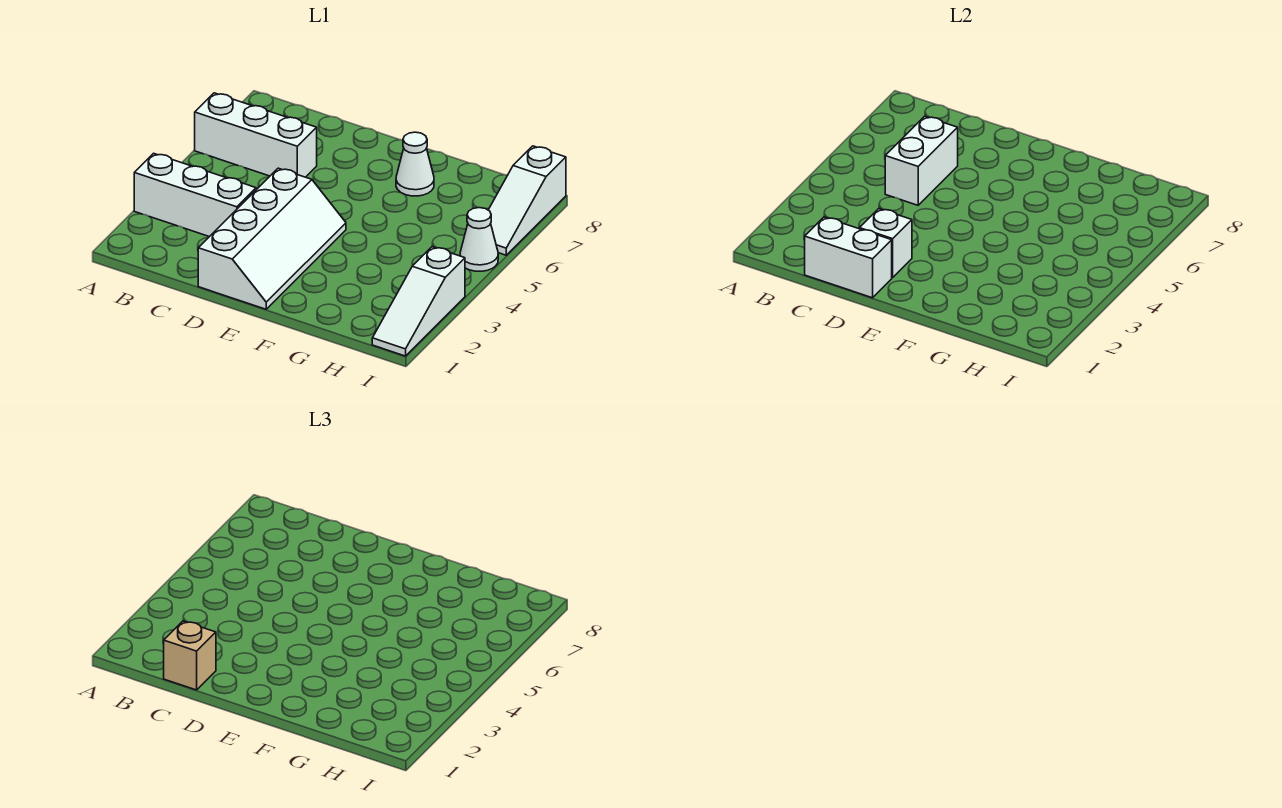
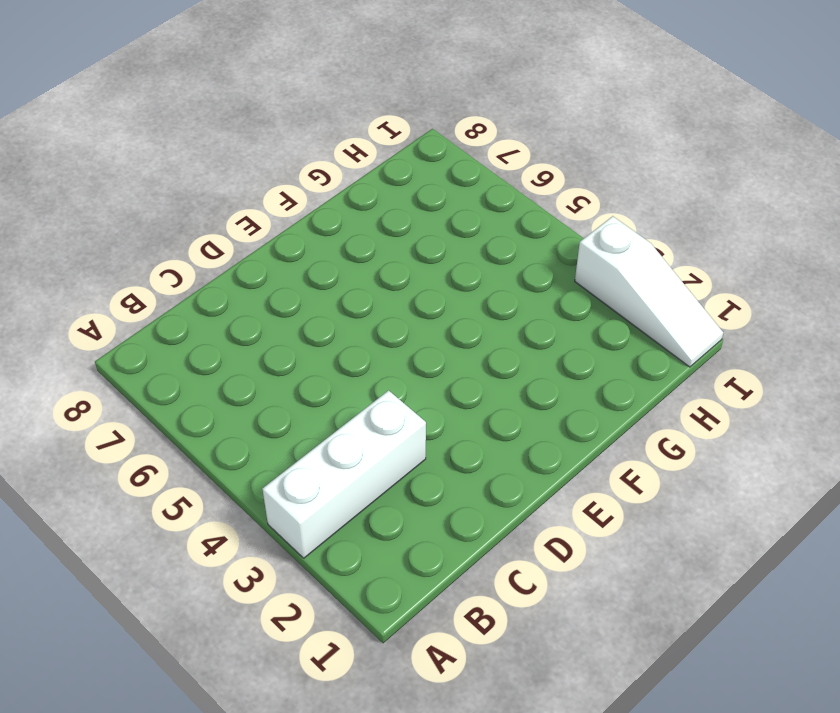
none -> white brick A6:C6 level 1
none -> white slope D1:E4 level 1 top D

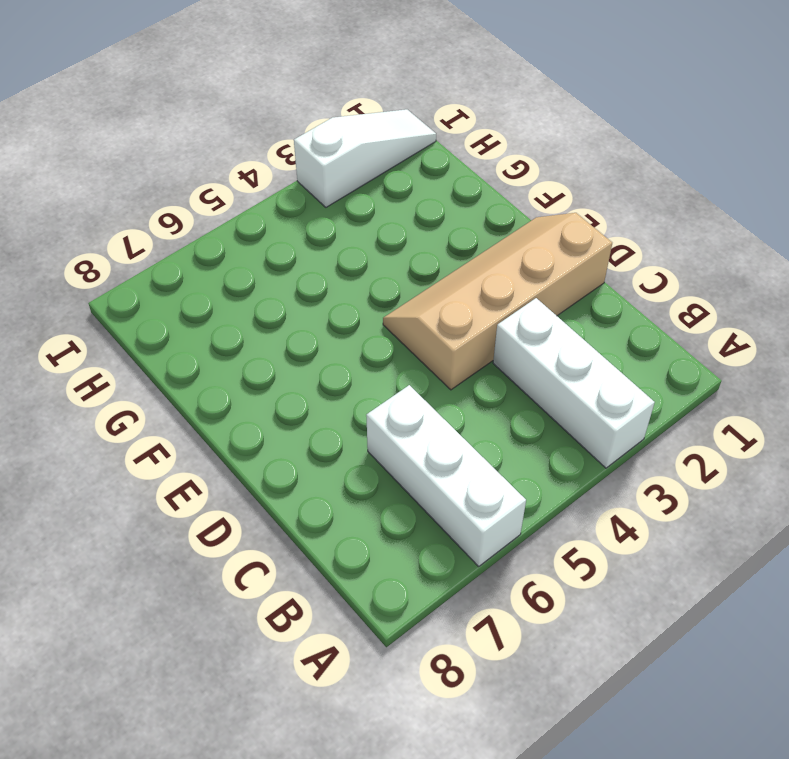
tan slope D1:E4 level 1 top D -> white slope D1:E4 level 1 top D
none -> white cone F7 level 1
none -> white cone I5 level 1

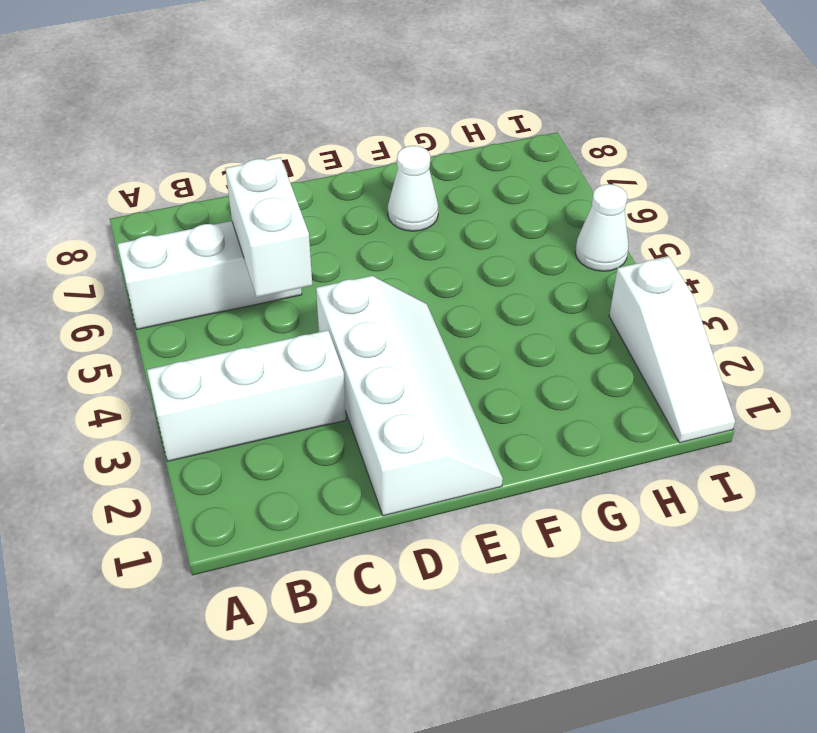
none -> white slope I6:I8 level 1 top 8
none -> white brick C1:D1 level 2

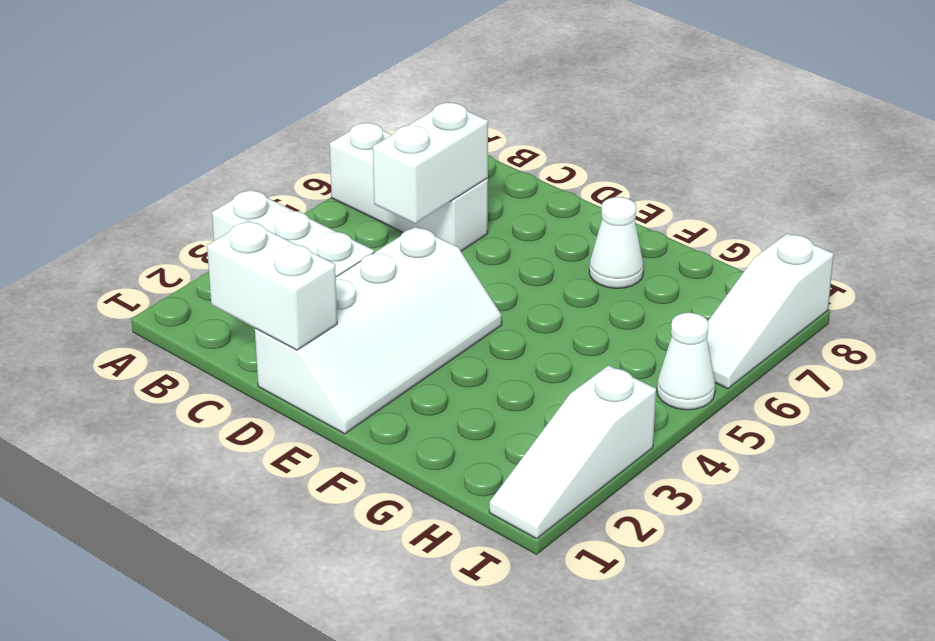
none -> white brick D2 level 2
none -> tan brick C1 level 3

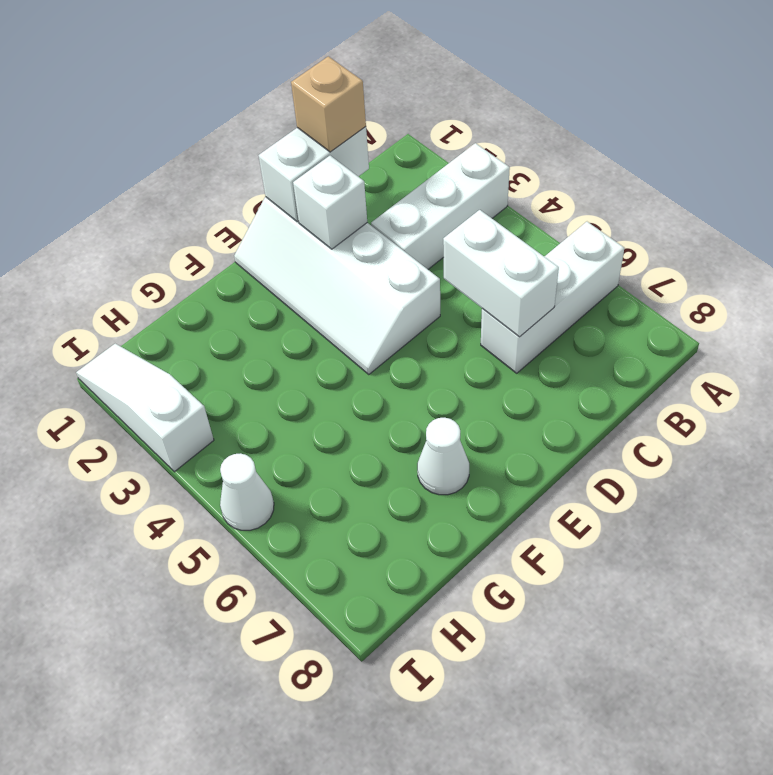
none -> white slope I6:I8 level 1 top 8

